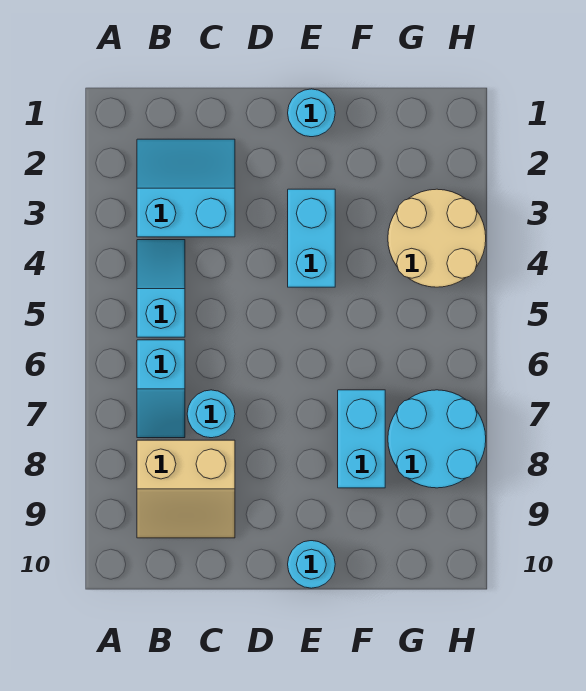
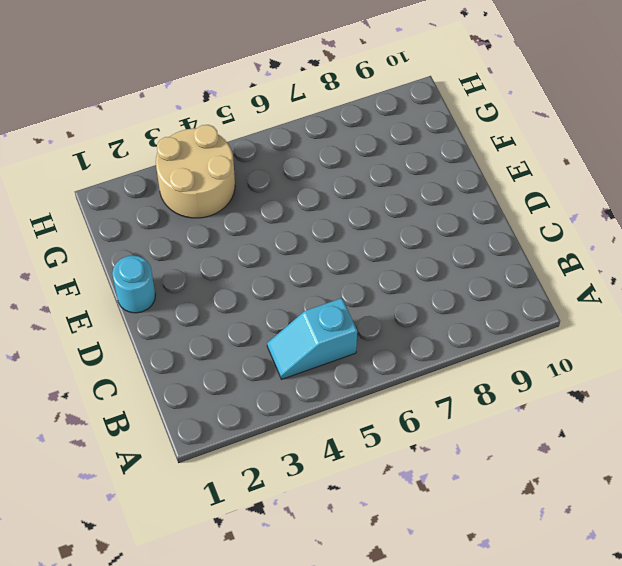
none -> cyan slope B2:C3 level 1 top 3
none -> cyan slope B6:B7 level 1 top 6

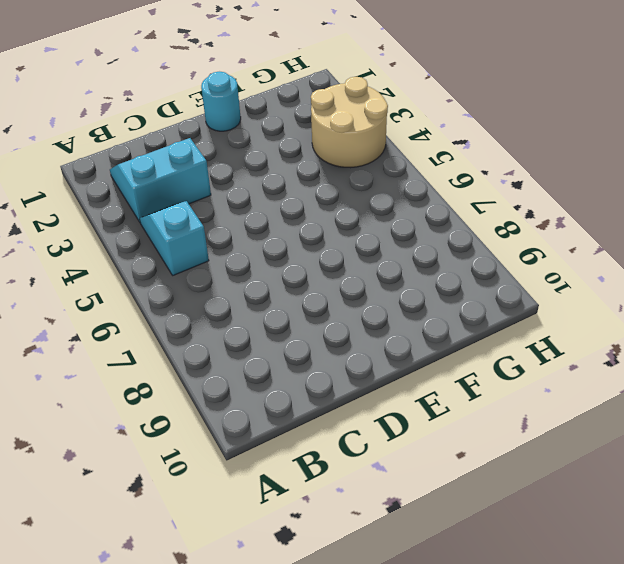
none -> cyan slope B6:B7 level 1 top 6
none -> tan slope B8:C9 level 1 top 8

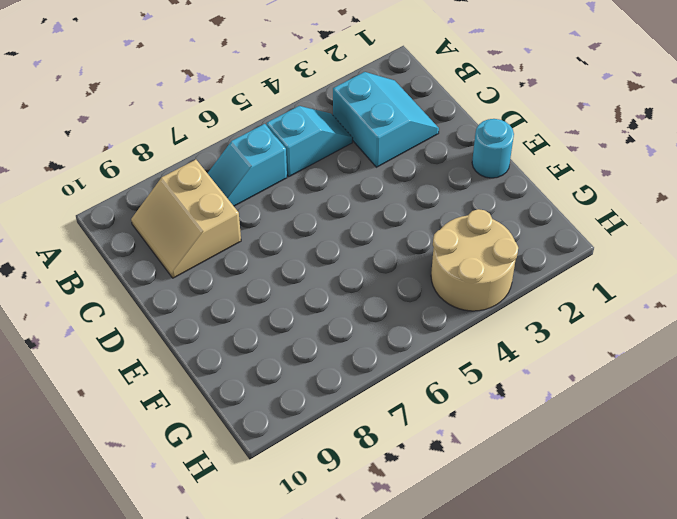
none -> cyan round brick C7 level 1
none -> cyan brick E3:E4 level 1

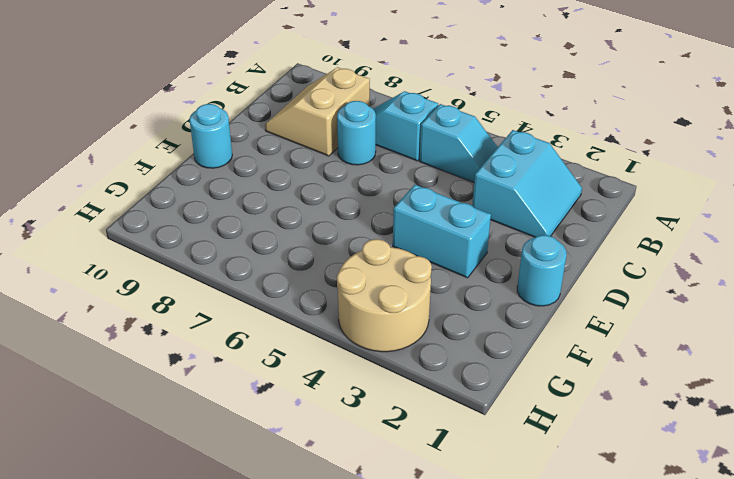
none -> cyan brick F7:F8 level 1
none -> cyan round brick G7:H8 level 1

